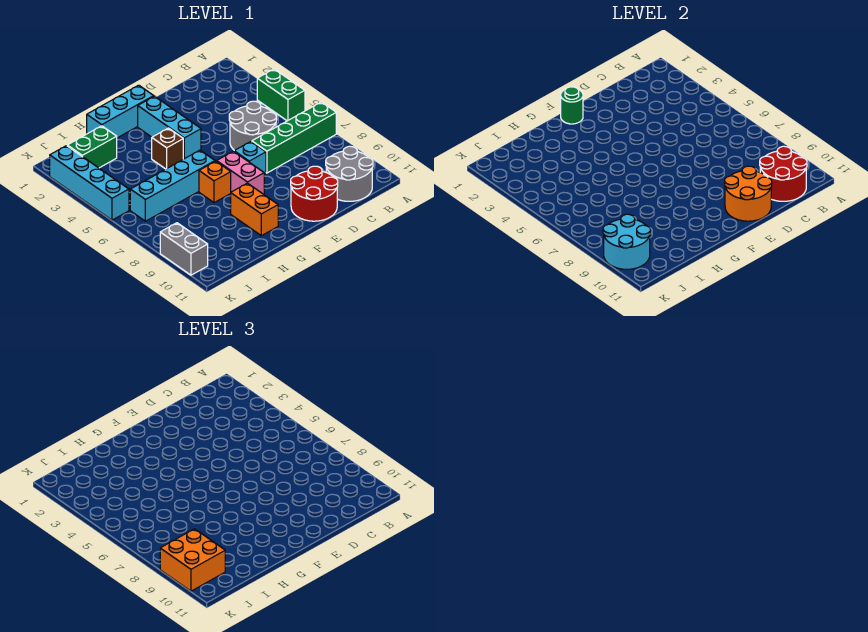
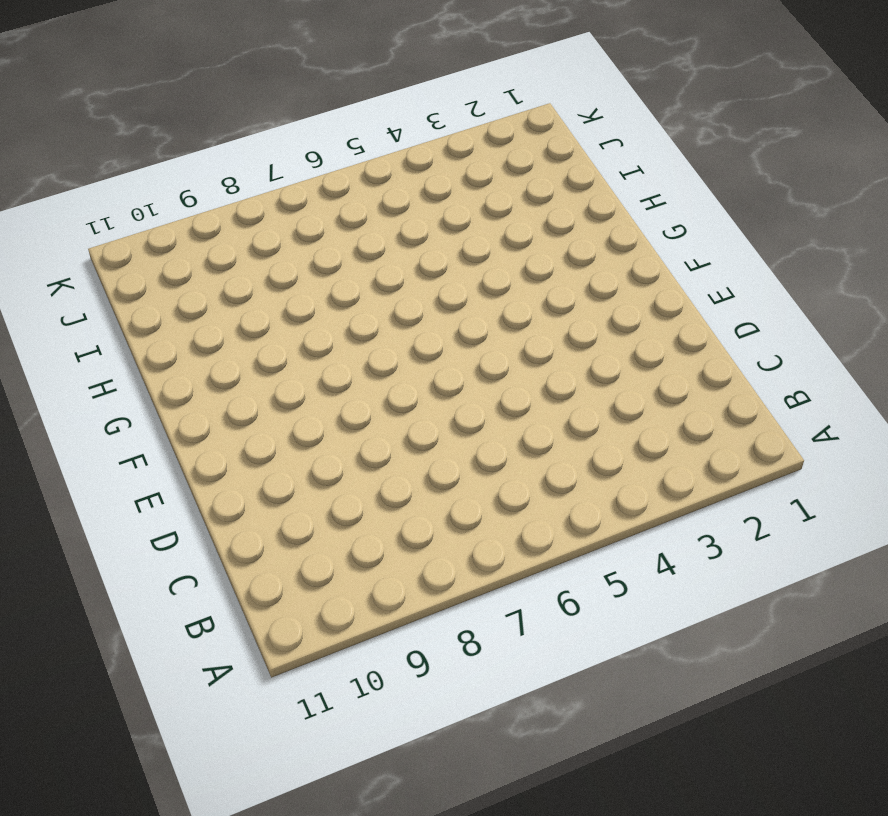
none -> green brick A4:A5 level 1
none -> green brick A7:D7 level 1
none -> grey round brick B10:C11 level 1

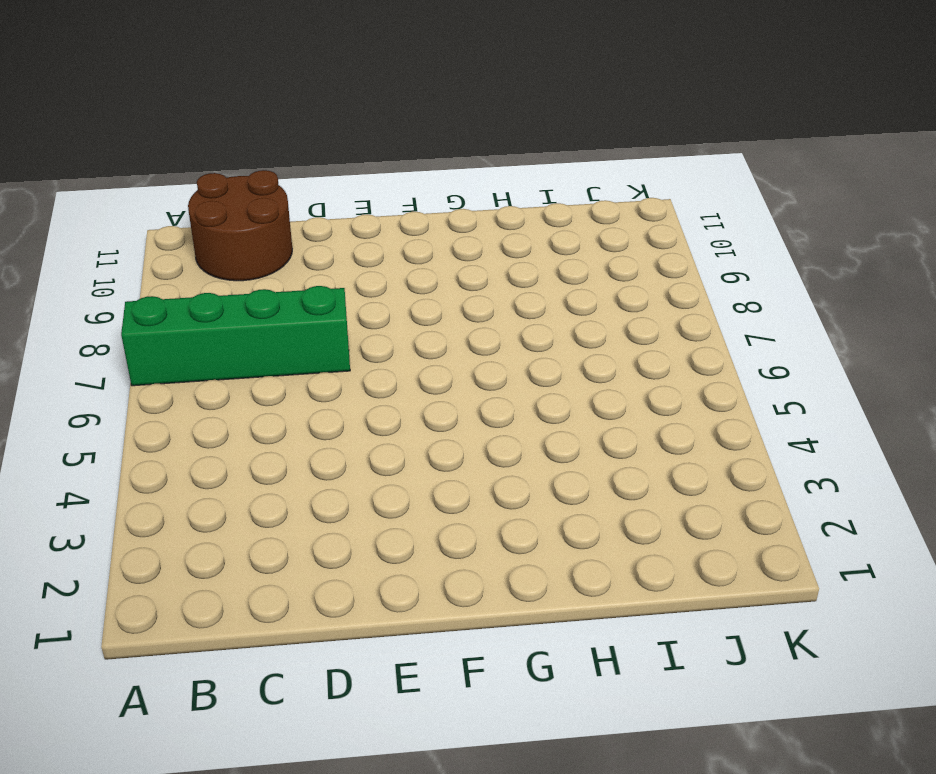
brown round brick B10:C11 level 1 -> grey round brick B10:C11 level 1
none -> green brick A4:A5 level 1
none -> grey round brick C5:D6 level 1
none -> red round brick D10:E11 level 1

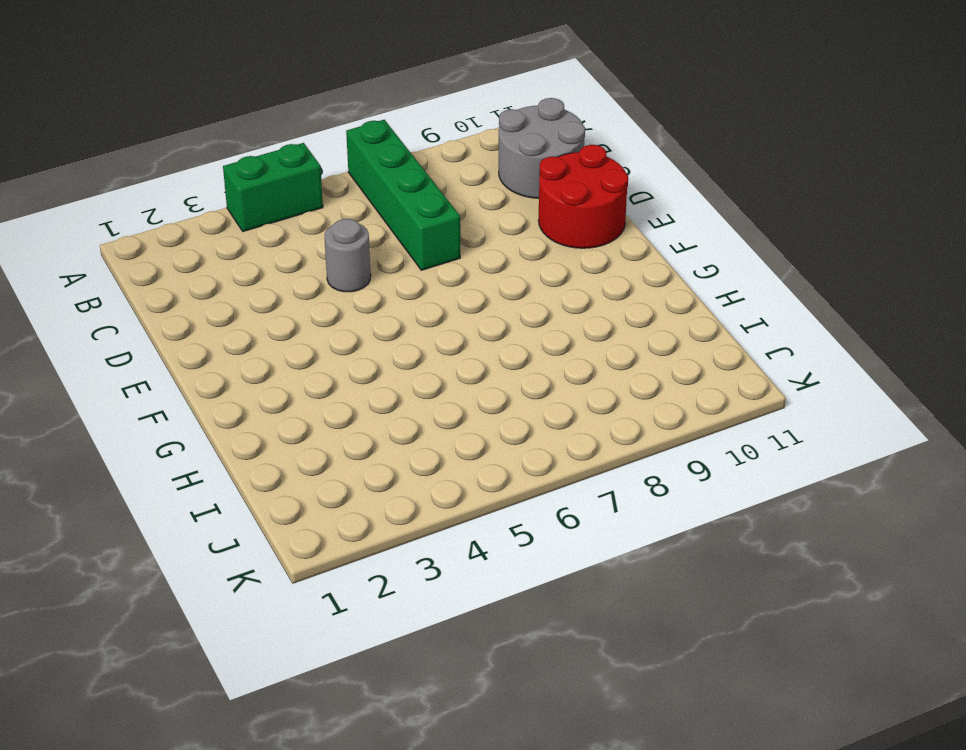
grey round brick D5 level 1 -> grey round brick C5:D6 level 1
none -> cyan brick E7 level 1
none -> cyan brick F1:H1 level 1
none -> cyan brick F2:F4 level 1

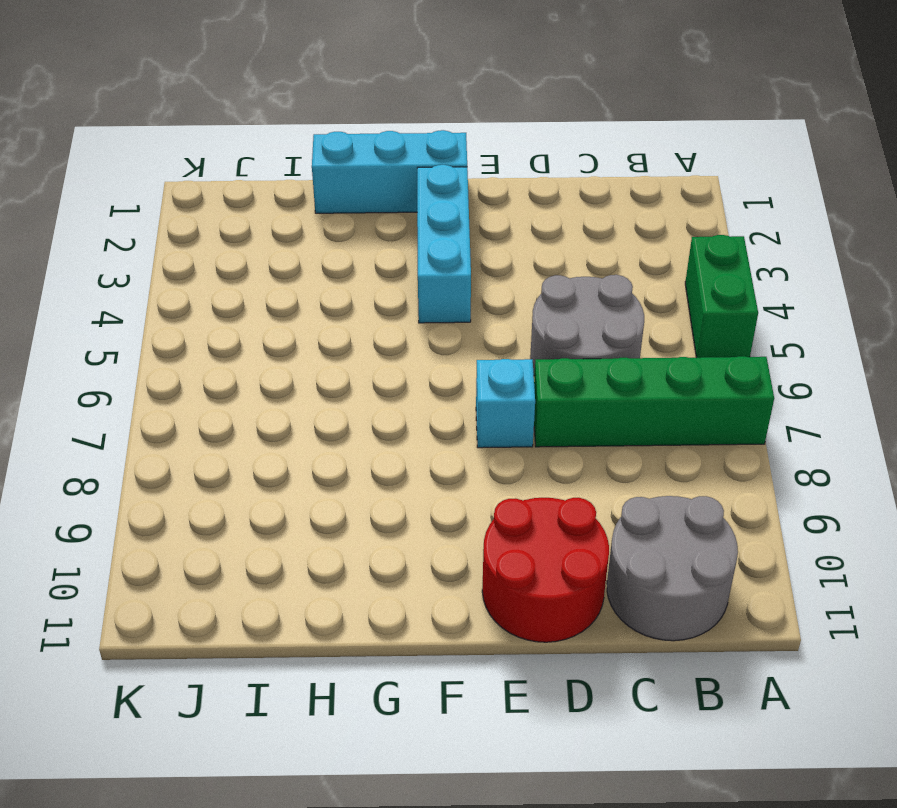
none -> pink brick F7:F8 level 1
none -> brown brick G4 level 1
none -> cyan brick G6:J6 level 1

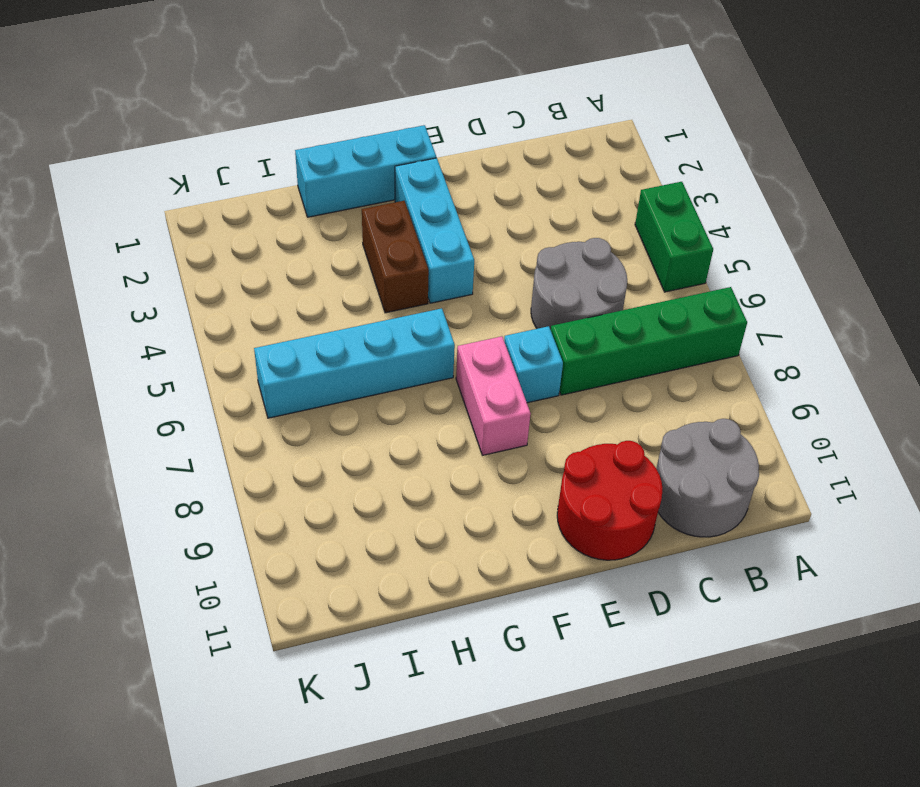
brown brick G3:G4 level 1 -> brown brick G4 level 1
none -> orange brick G7 level 1
none -> orange brick G9:G10 level 1
none -> green brick I2:J2 level 1

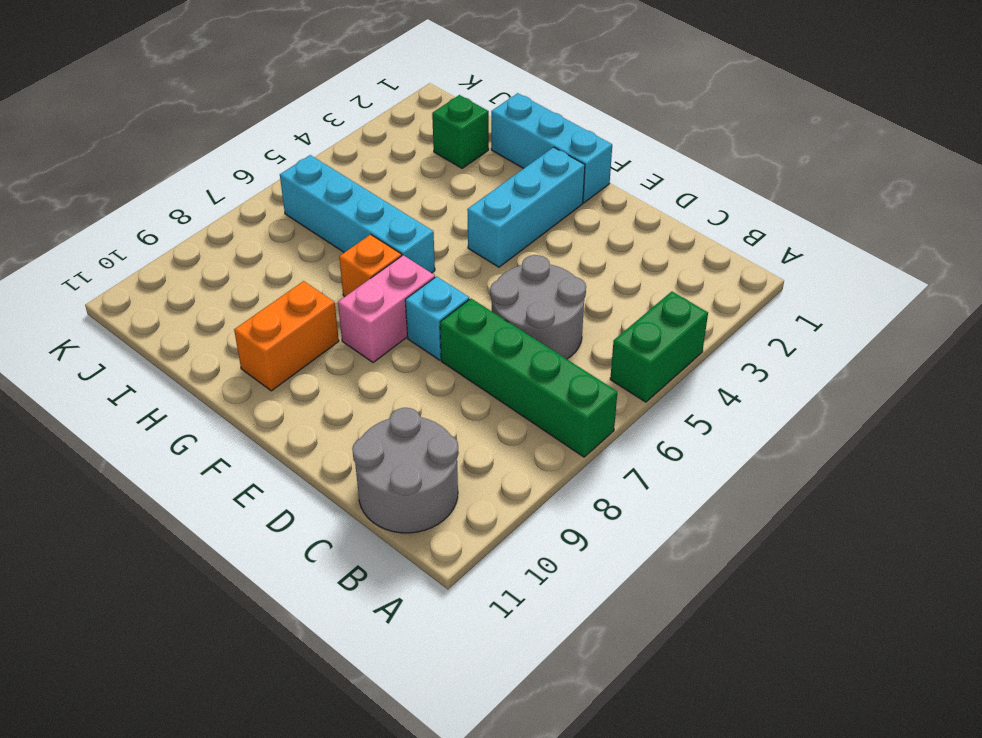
green brick I2 level 1 -> green brick I2:J2 level 1
none -> red round brick D10:E11 level 1
none -> brown brick G4 level 1
none -> cyan brick K2:K5 level 1

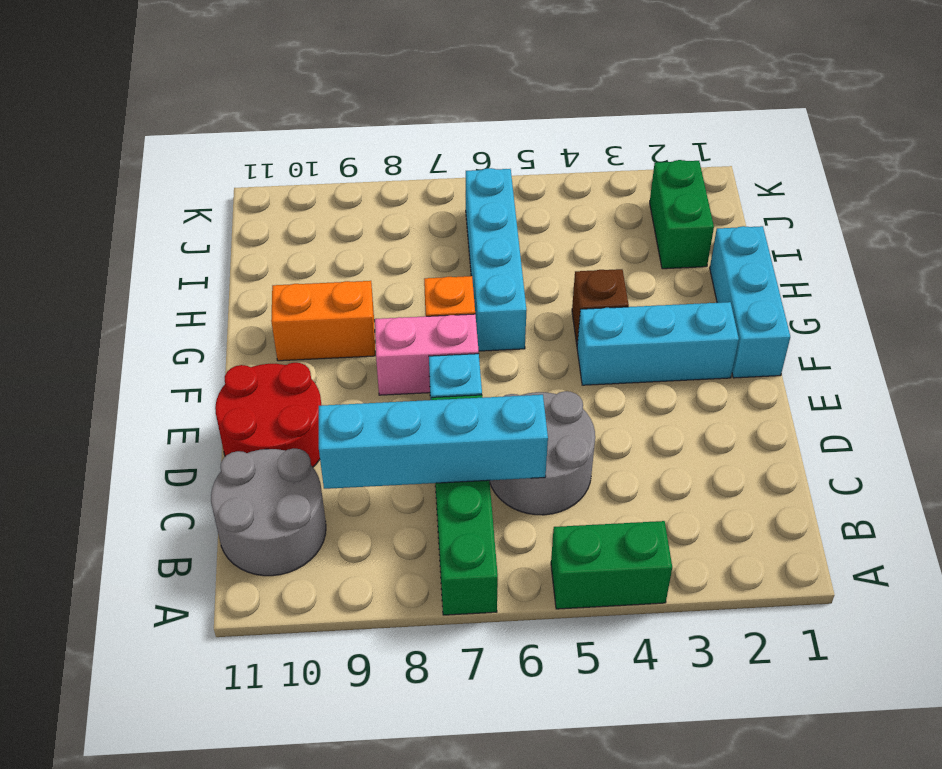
cyan brick C6:C9 level 2 -> cyan brick K2:K5 level 1
none -> grey brick K9:K10 level 1
none -> red round brick B10:C11 level 2
none -> orange round brick D10:E11 level 2

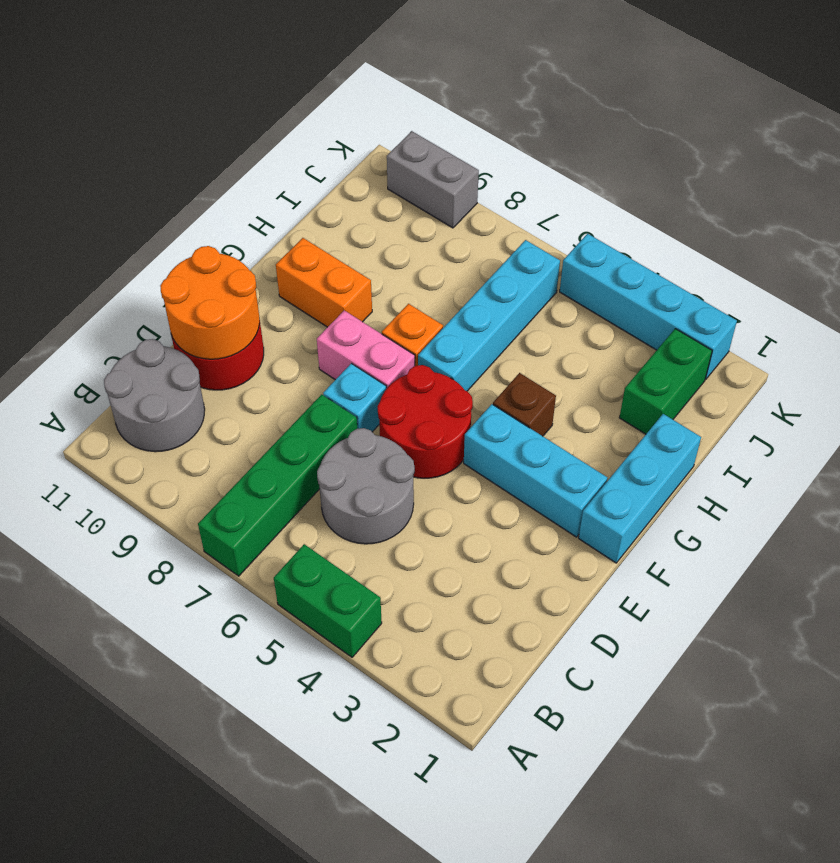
red round brick E5:F6 level 1 -> red round brick B10:C11 level 2
none -> green round brick F1 level 2
none -> cyan round brick J9:K10 level 2
none -> orange brick J9:K10 level 3

